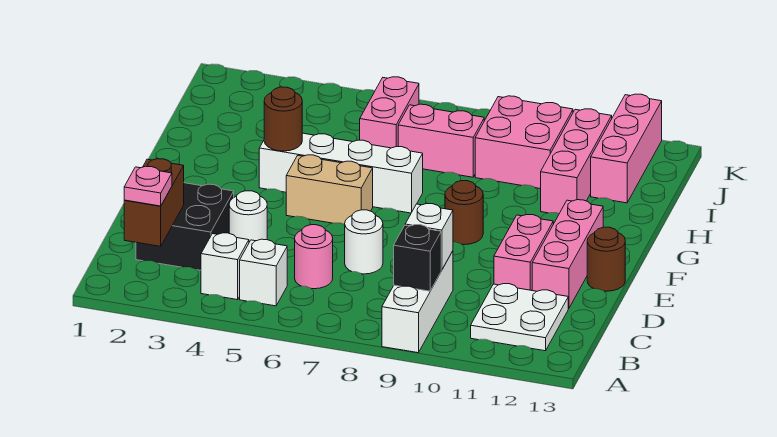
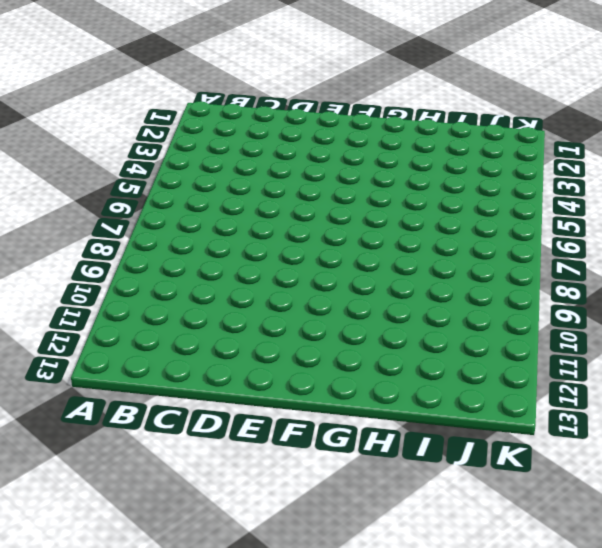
none -> white brick A9:C9 level 1
none -> white brick B4 level 1
none -> white brick B5 level 1

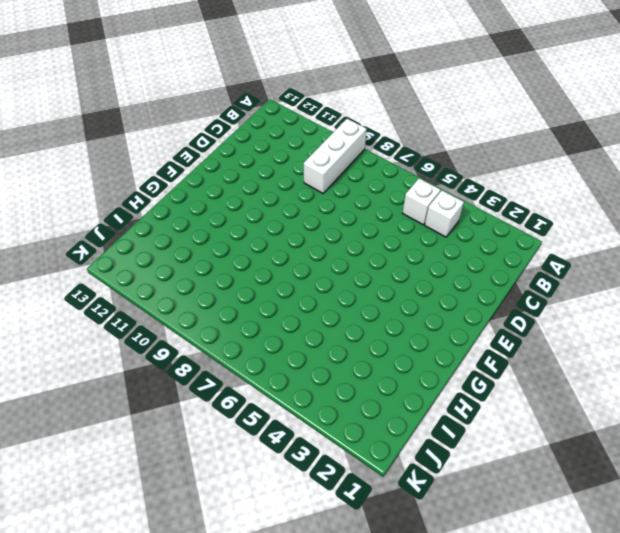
none -> white plate B11:C12 level 1
none -> black brick C2:D3 level 1
none -> pink round brick C6 level 1

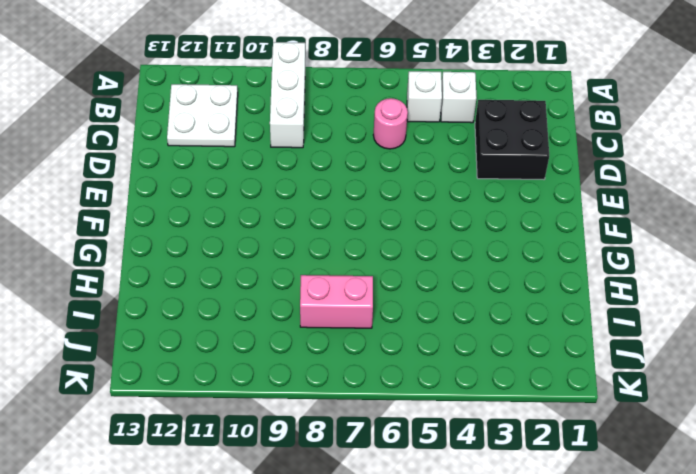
none -> white round brick D4 level 1
none -> white round brick D7 level 1
none -> pink brick D11:E11 level 1

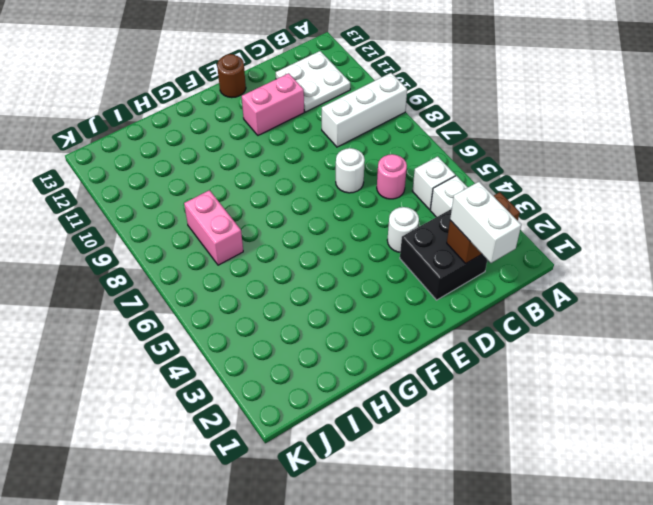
white brick C1:C2 level 3 -> none
none -> pink brick D12:F12 level 1
none -> tan brick F5:F6 level 1
none -> brown round brick F9 level 1

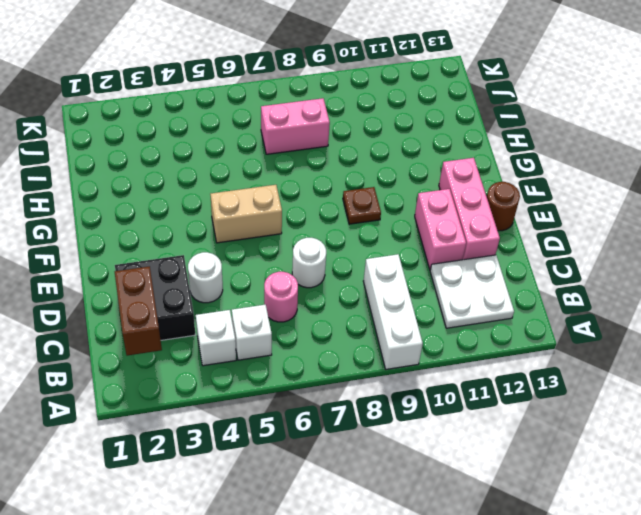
brown plate F9 level 1 -> brown round brick F9 level 1
none -> white brick G4:G7 level 1
none -> pink brick H11:J11 level 1
none -> pink brick I6:J6 level 1

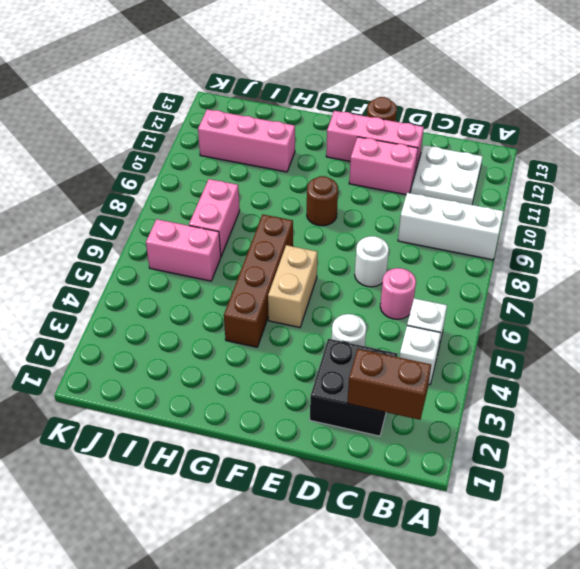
brown brick G4:G7 level 1 -> white brick G4:G7 level 1
none -> pink brick I9:J10 level 1
none -> pink brick I12:K12 level 1
none -> black brick B9 level 2

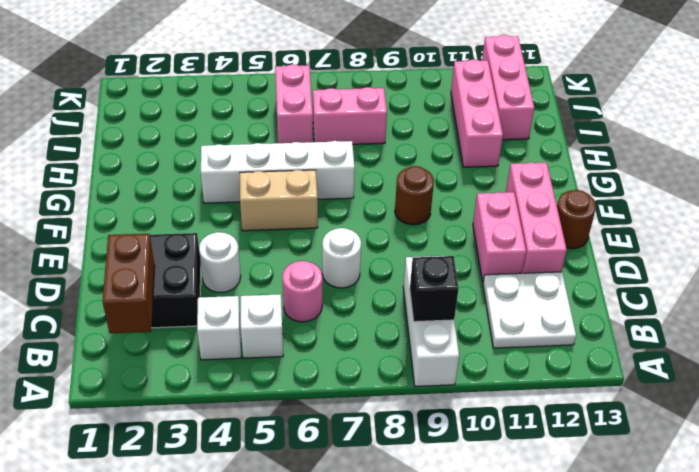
none -> pink brick I9:J10 level 1
none -> white brick C9 level 2
none -> brown round brick G4 level 2

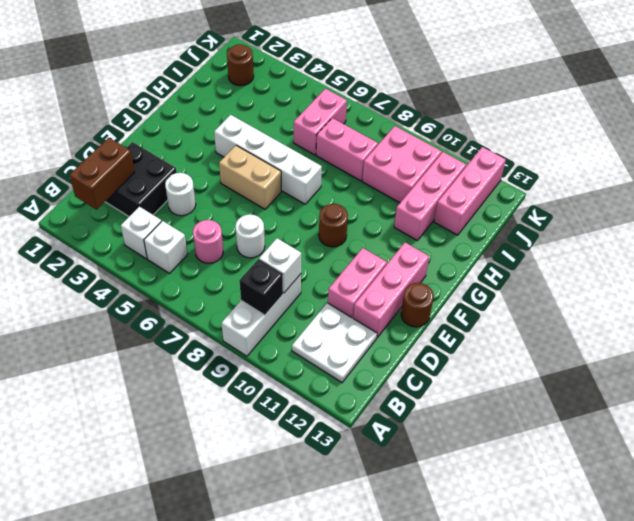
brown round brick J2 level 1 -> brown round brick G4 level 2
none -> pink plate B2 level 3

